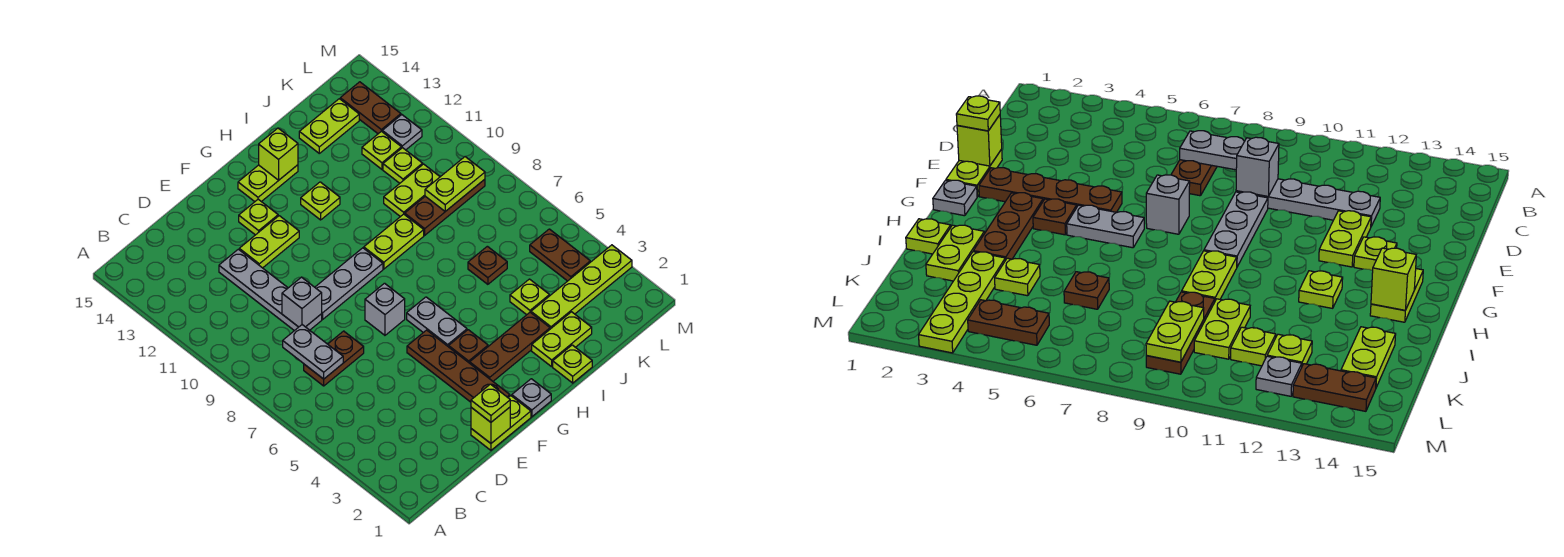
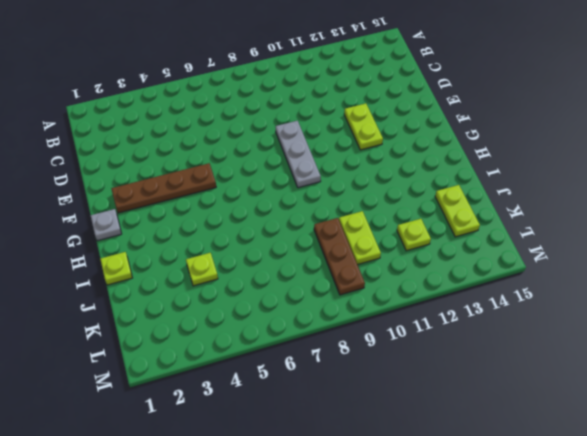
none -> brown plate C7:D7 level 1
none -> grey plate D9:D12 level 1
none -> lime plate E1:F1 level 1
none -> grey brick F7 level 1

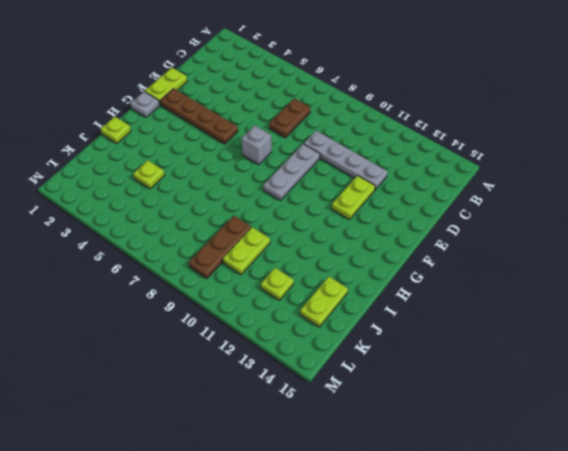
none -> lime plate F13 level 1
none -> brown plate G3:I3 level 1
none -> brown plate G4 level 1
none -> grey plate G5:G6 level 1

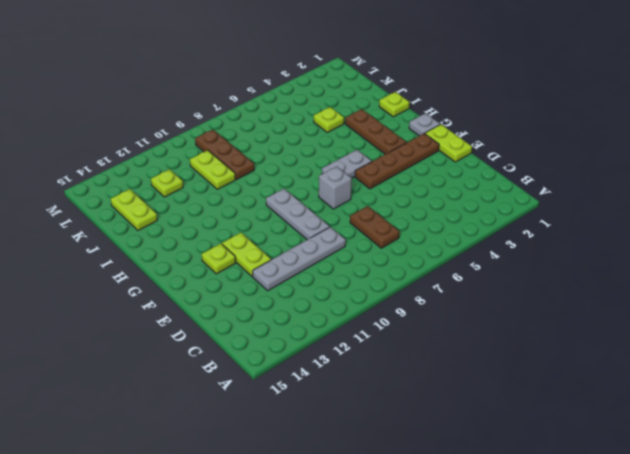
none -> brown plate G4 level 1
none -> lime plate G14:H14 level 1
none -> lime plate H9:I9 level 1
none -> lime plate H12 level 1

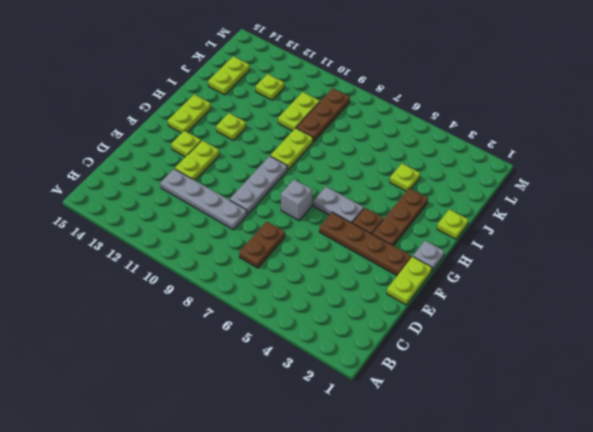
none -> lime plate I2:J2 level 1
none -> lime plate J3:M3 level 1
none -> brown plate J6 level 1
none -> lime plate K11 level 1

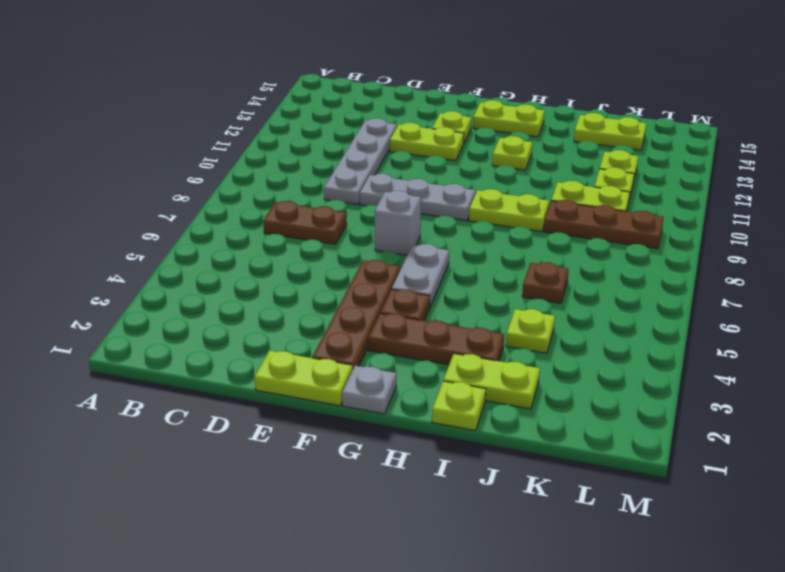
none -> lime plate J3:M3 level 1
none -> brown plate L4:L5 level 1
none -> grey plate L12 level 1
none -> brown plate L13:L14 level 1

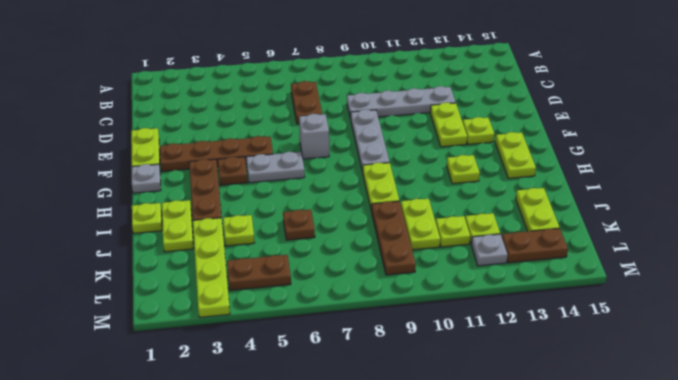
none -> grey plate C7:C8 level 2
none -> grey brick D9 level 2
none -> lime brick E1 level 2
none -> lime brick H14 level 2

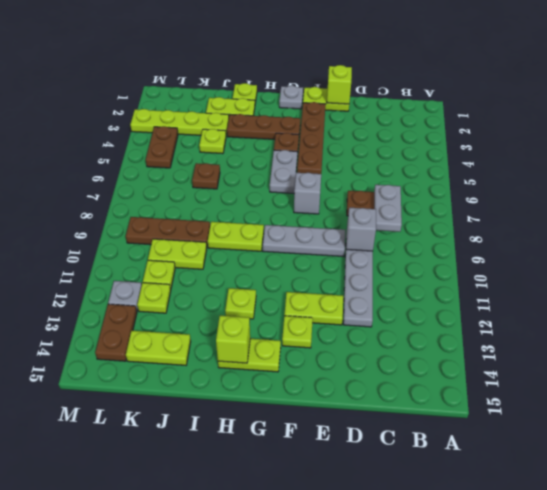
none -> lime plate K9:L9 level 2
none -> lime plate E1 level 3

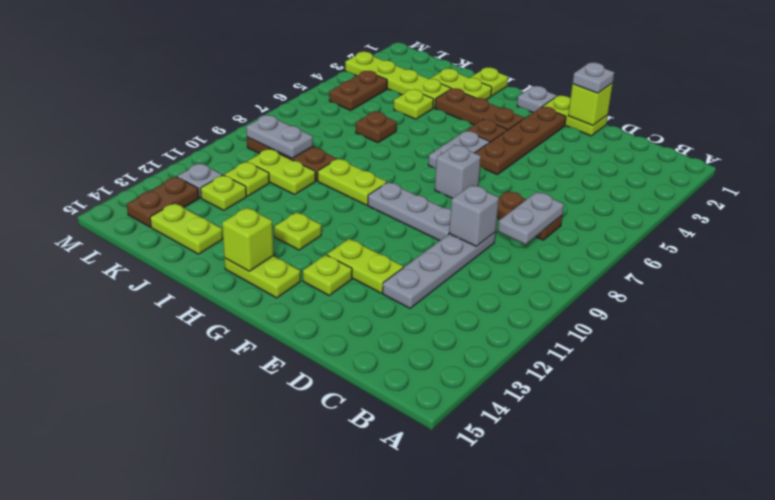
grey plate E1 level 3 -> lime plate E1 level 3
grey plate K9:L9 level 2 -> lime plate K9:L9 level 2

